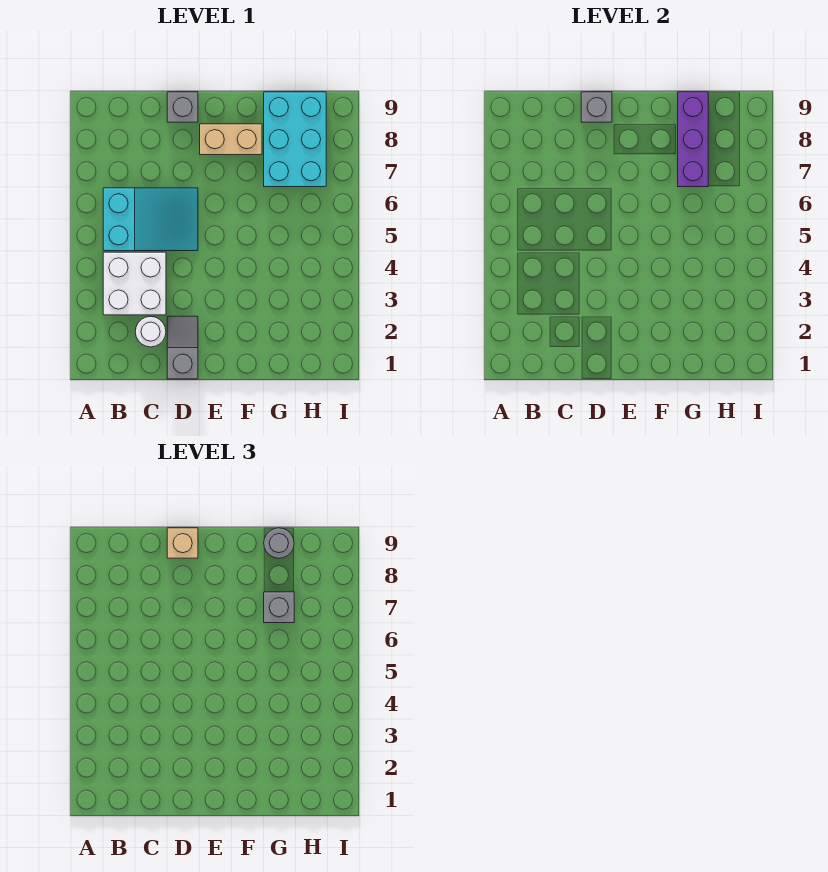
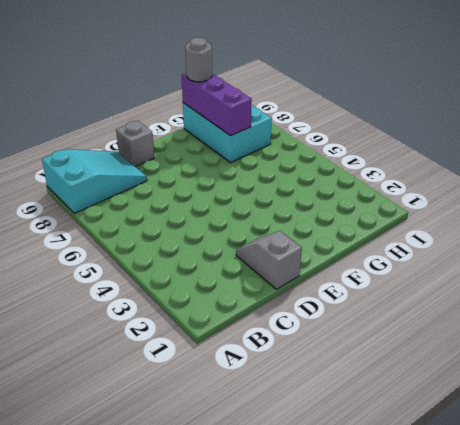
cyan slope A8:C9 level 1 top A -> cyan slope B5:D6 level 1 top B
none -> white brick B3:C4 level 1
none -> white round brick C2 level 1
none -> tan brick E8:F8 level 1

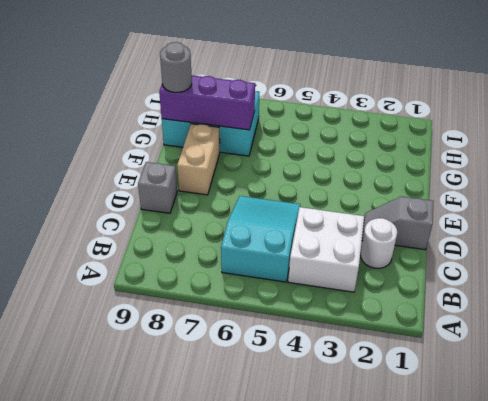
none -> grey brick D9 level 2
none -> tan brick D9 level 3
none -> grey brick G7 level 3

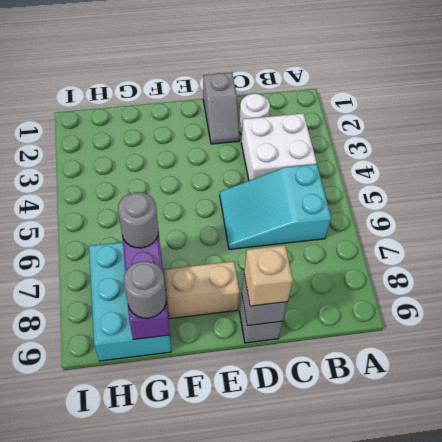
grey round brick G7 level 3 -> grey brick G7 level 3

